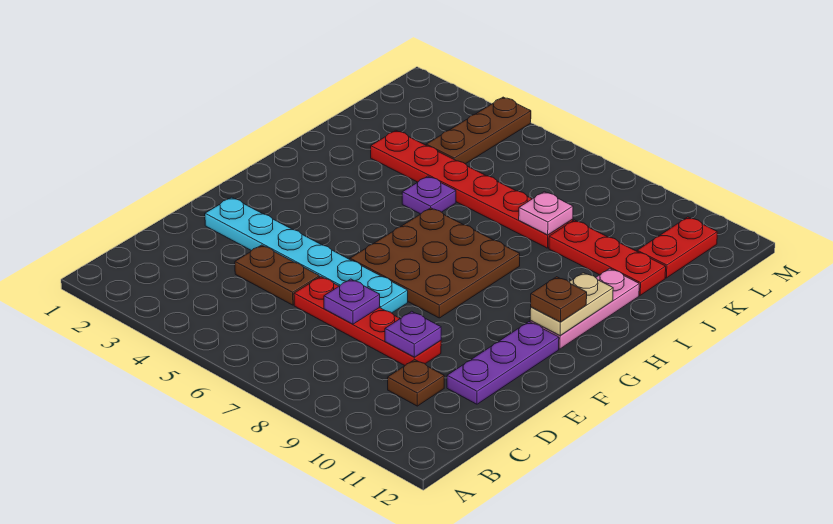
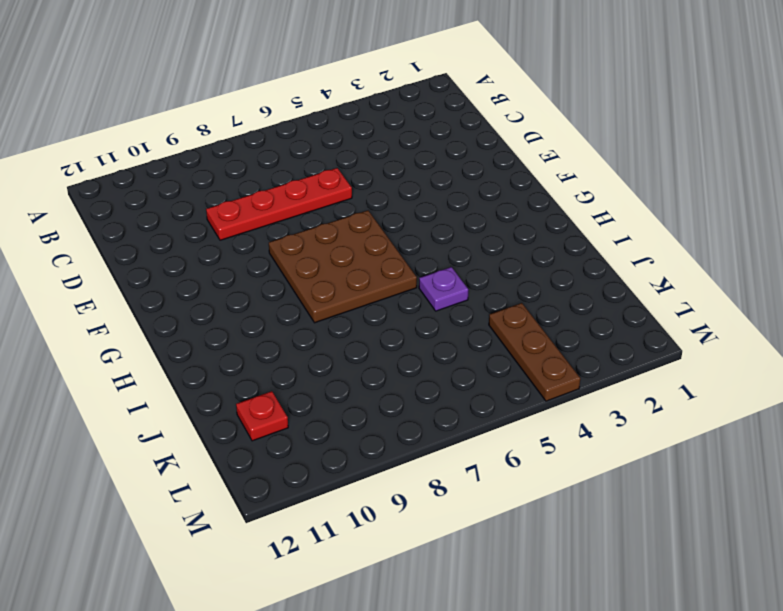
red plate K11 level 1 -> red plate K11:L11 level 1
none -> brown plate C10 level 1
none -> brown plate D4:D5 level 1
none -> purple plate D11:F11 level 1

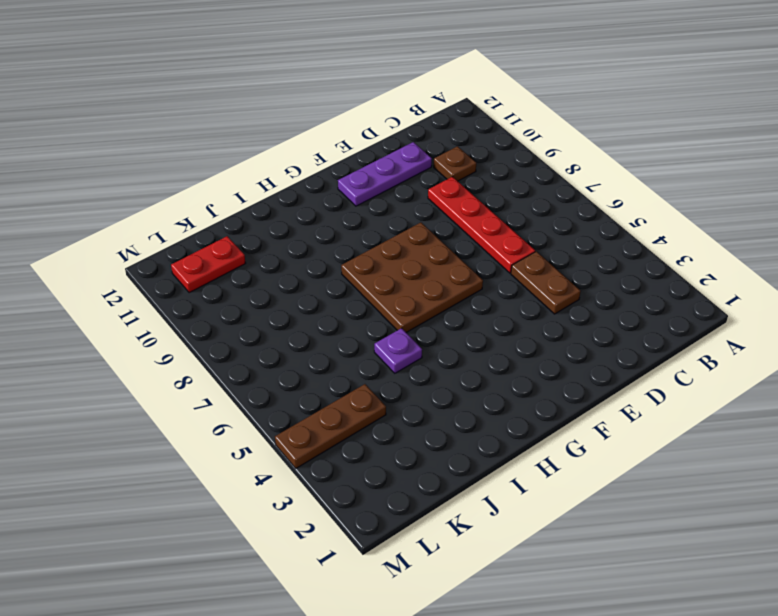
none -> cyan plate E2:E7 level 1
none -> pink plate G11:I11 level 1
none -> red plate J3:J8 level 1

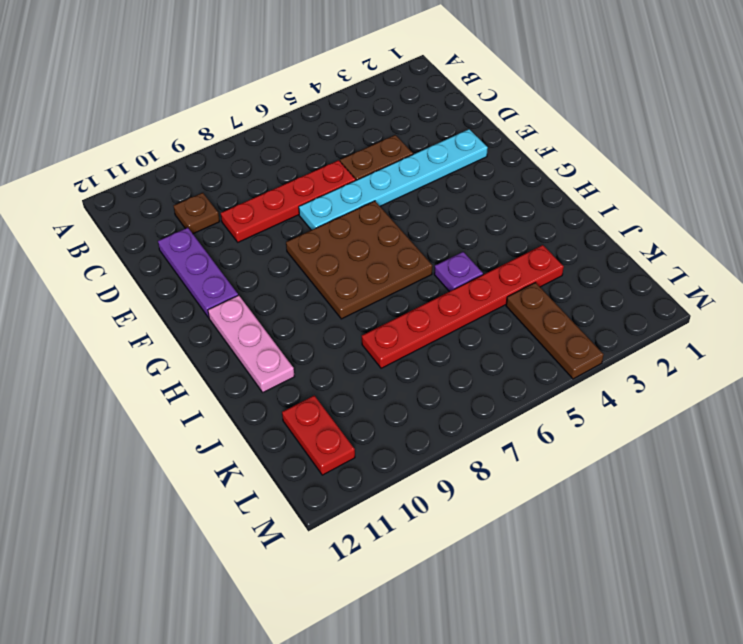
none -> red plate J9:J11 level 1
none -> purple plate D7 level 2
none -> purple plate D9 level 2

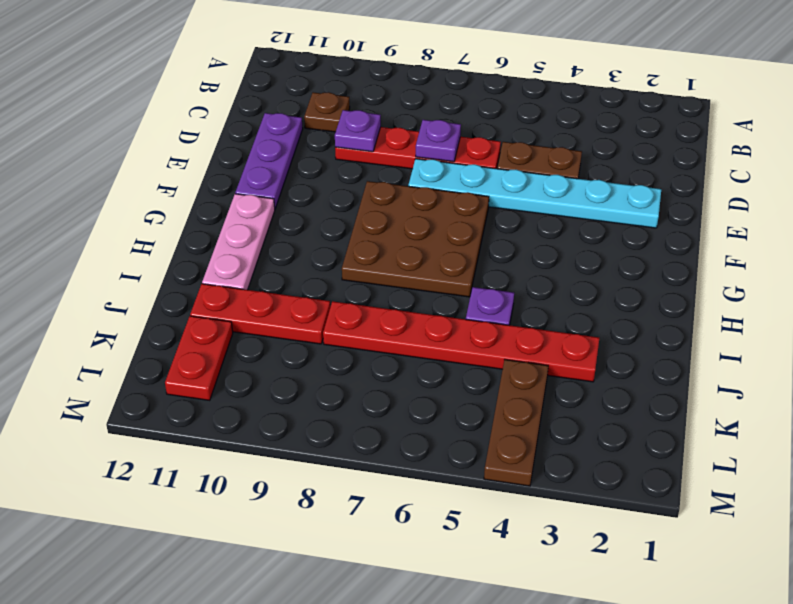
none -> tan plate G11:H11 level 2
none -> pink plate J8 level 2
none -> brown plate G11 level 3

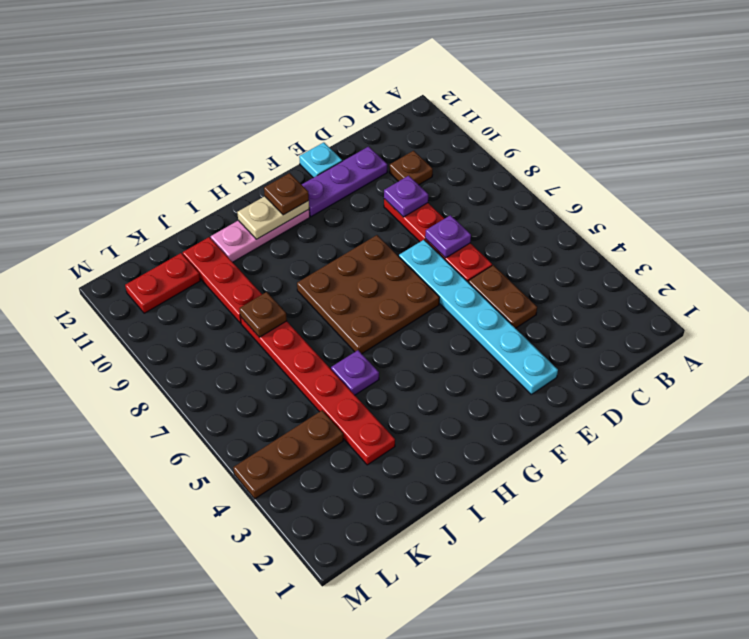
cyan plate E12 level 1 -> none
brown plate J8 level 2 -> pink plate J8 level 2

